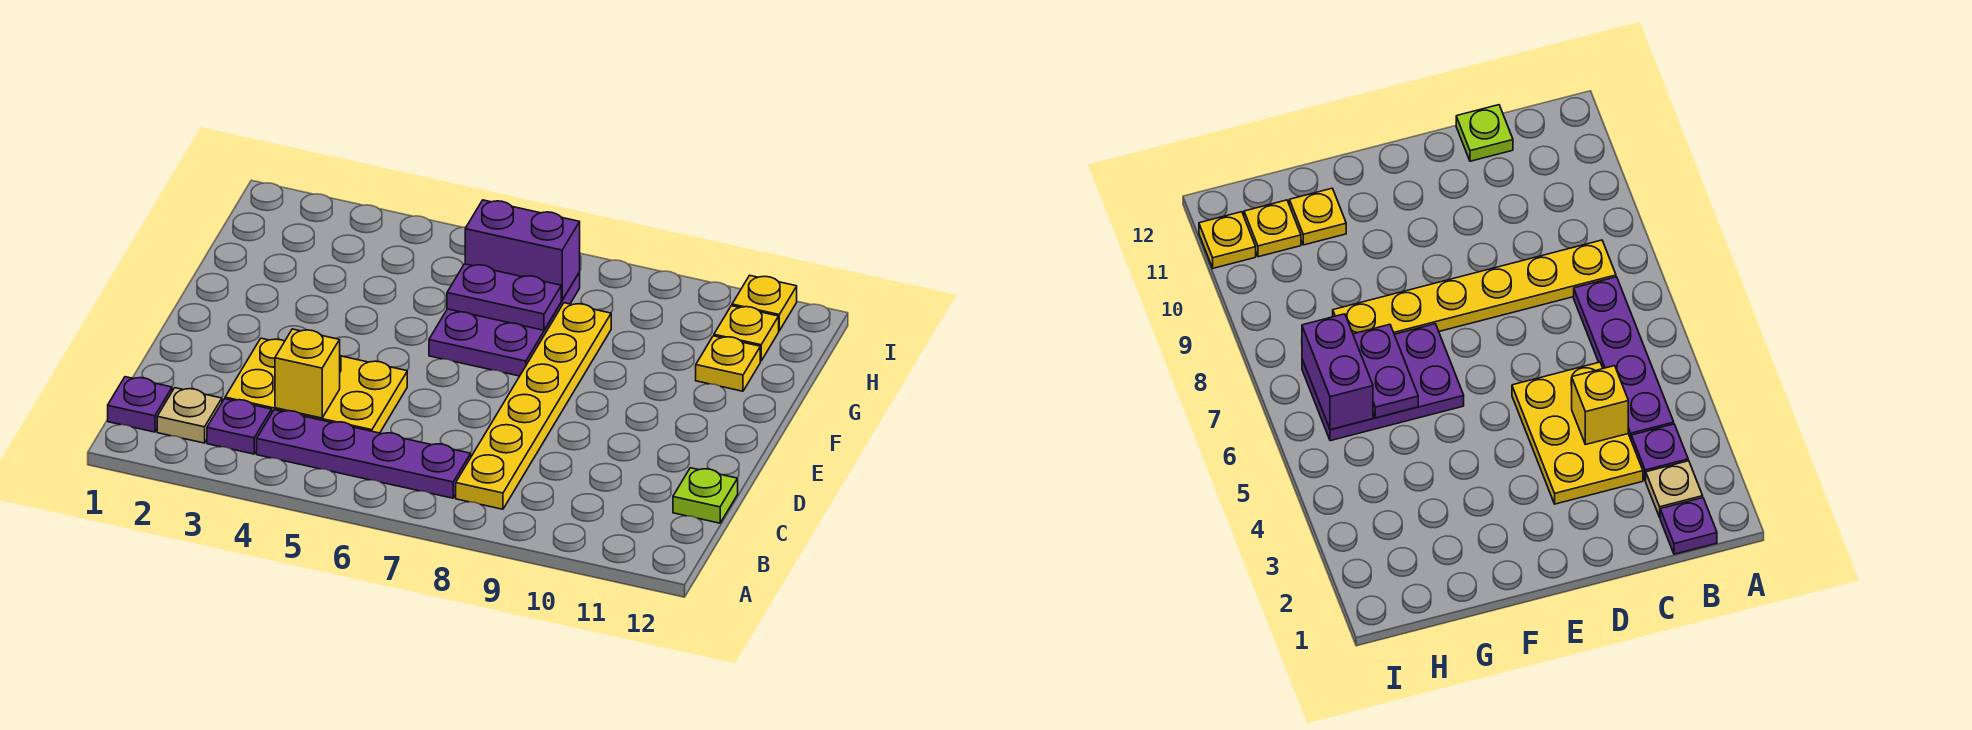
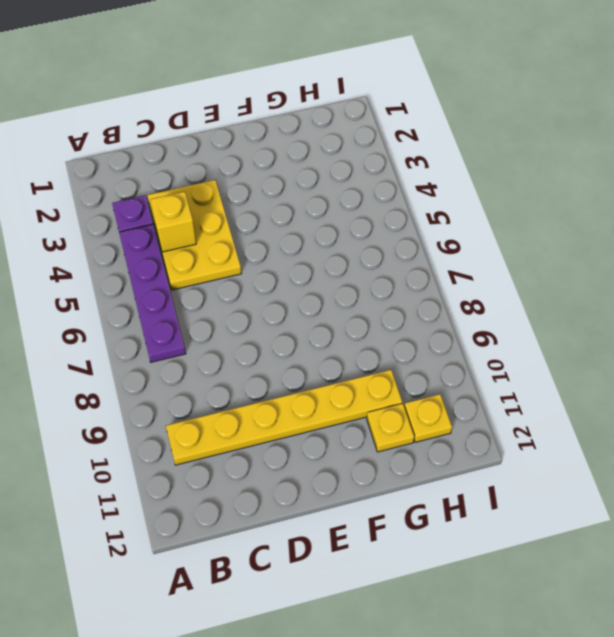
yellow plate B10:G10 level 1 -> yellow plate B8:G8 level 1
none -> purple plate B1 level 1
none -> tan plate B2 level 1
none -> lime plate C12 level 1

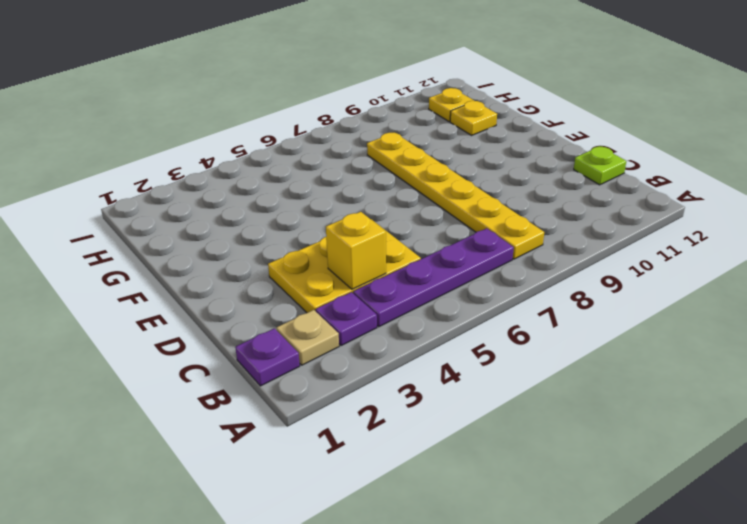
none -> purple plate F6:H7 level 1
none -> yellow plate I11 level 1
none -> purple plate G6:G7 level 2

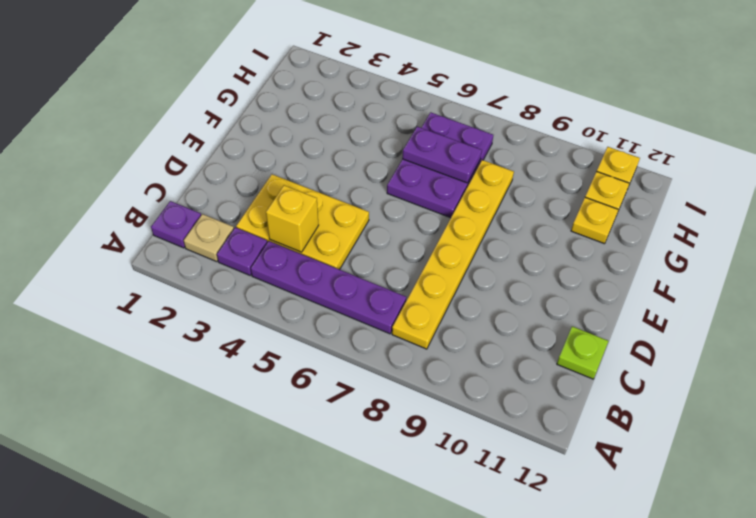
none -> purple brick H6:H7 level 2

